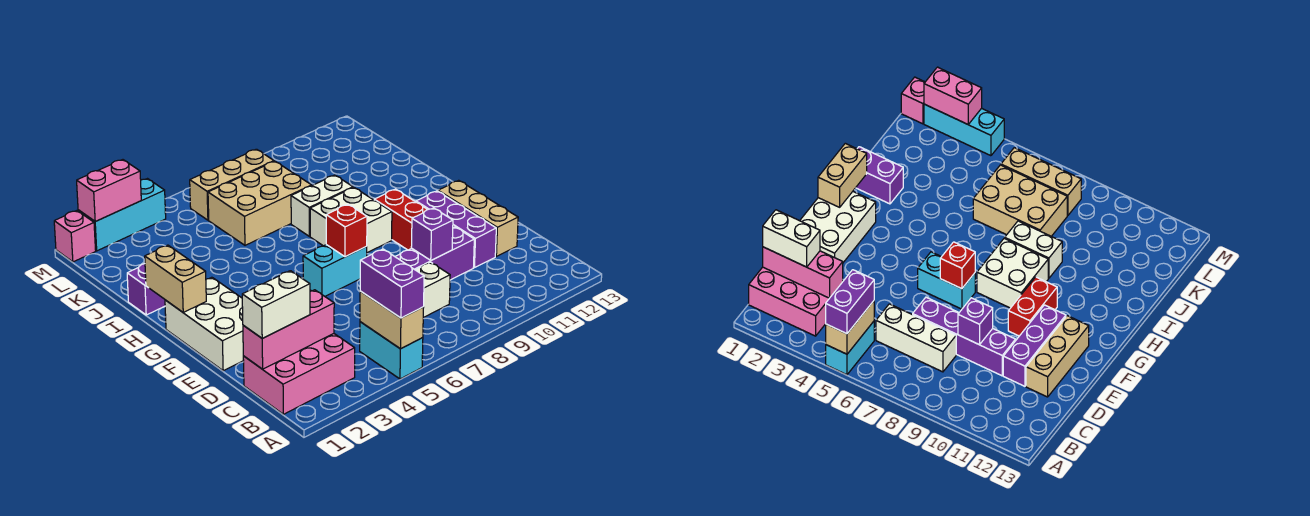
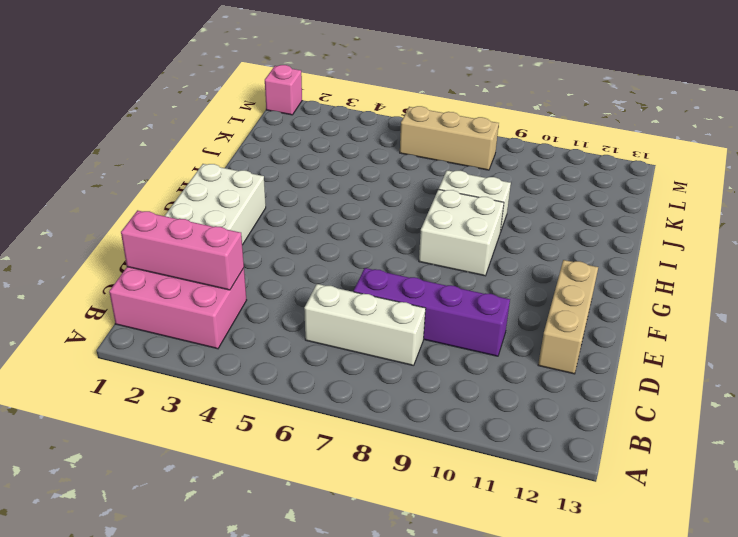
none -> cyan brick A5:B5 level 1
none -> purple brick D11:F11 level 1
none -> cyan brick F6:F7 level 1

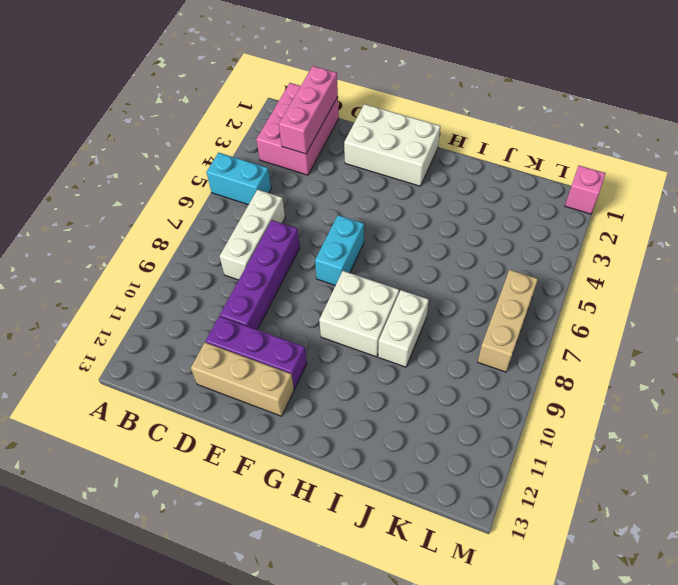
none -> red brick F10:G10 level 1
none -> purple brick I1:I2 level 1
none -> tan brick J6:K8 level 1

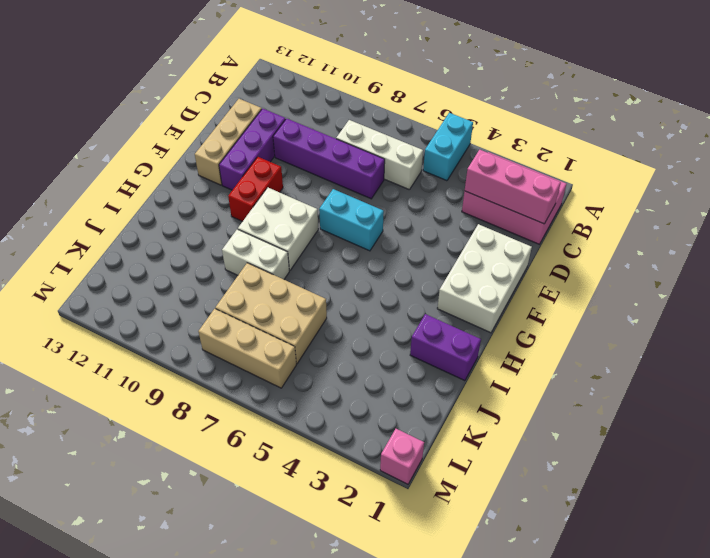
none -> cyan brick M2:M4 level 1
none -> tan brick A5:B5 level 2
none -> purple brick D9 level 2

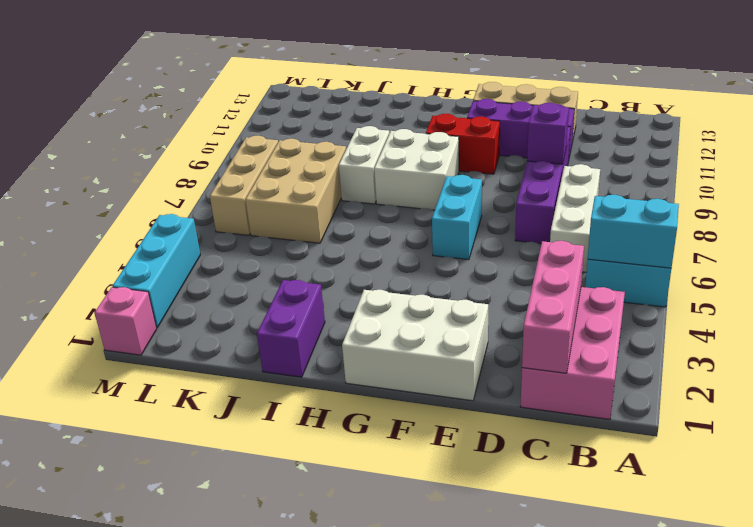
cyan brick A5:B5 level 2 -> tan brick A5:B5 level 2
none -> red brick F7 level 2
none -> tan brick G1:H1 level 2
none -> pink brick M2:M3 level 2

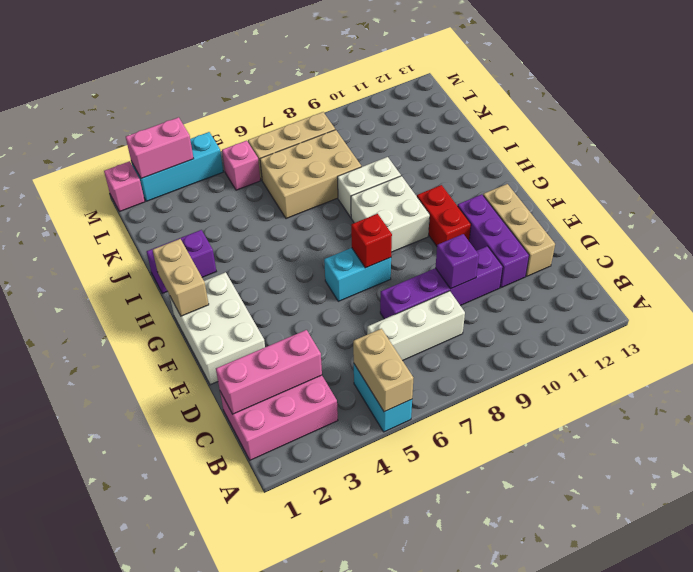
pink brick L5 level 1 -> none
none -> purple brick A5:B5 level 3
none -> white brick C1:C2 level 3

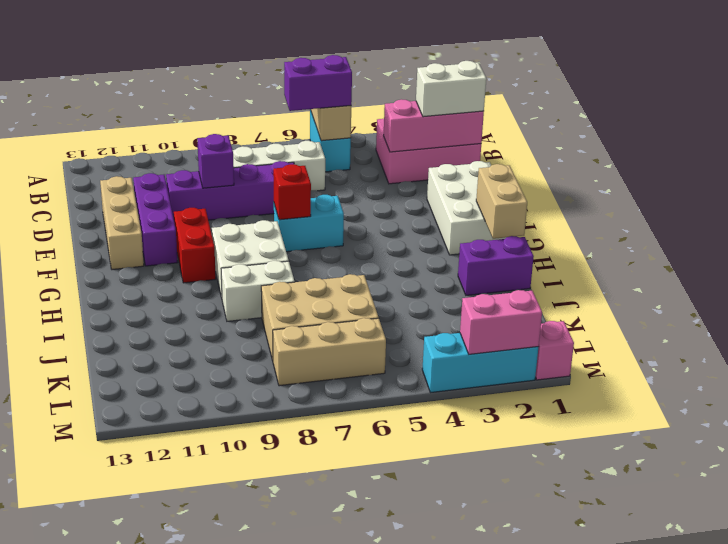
purple brick B5:B6 level 3 -> purple brick A5:B5 level 3

